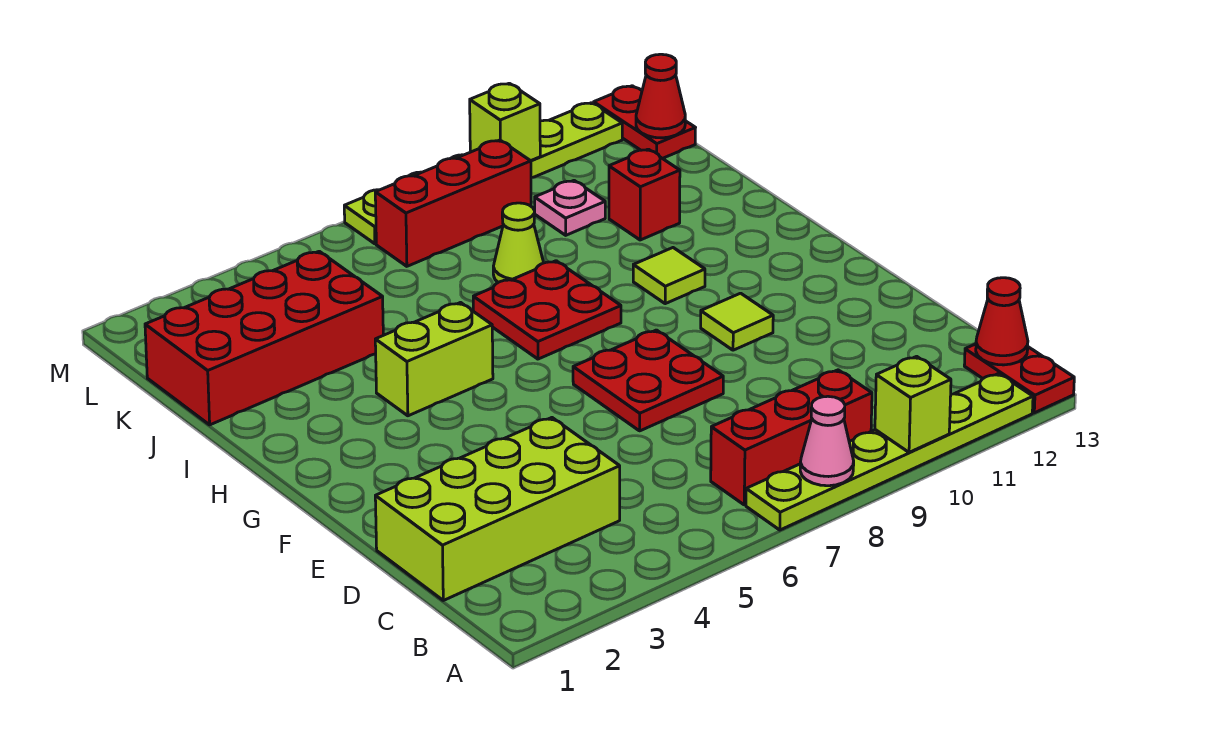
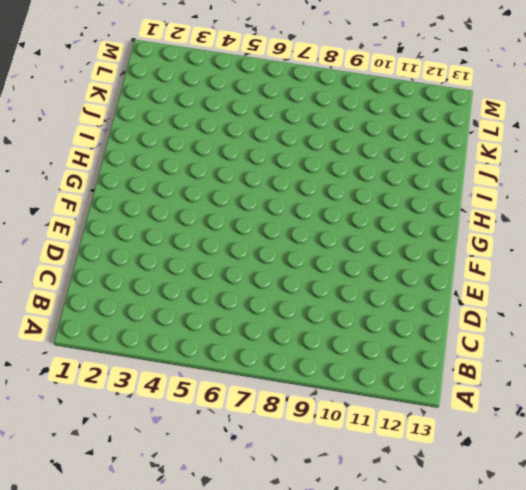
none -> lime plate A7:A12 level 1
none -> red plate A13:B13 level 1
none -> red brick B7:B9 level 1

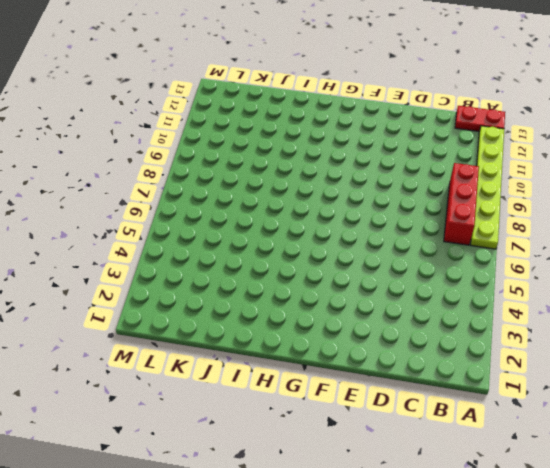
none -> lime brick C1:D4 level 1
none -> red plate E7:F8 level 1
none -> lime tile F10 level 1

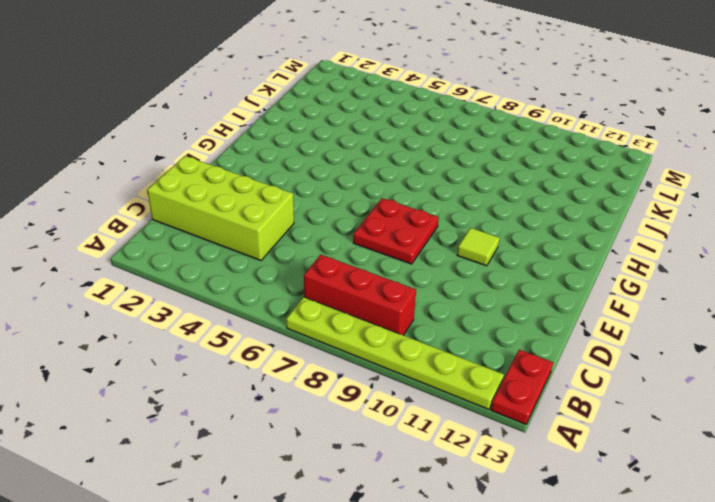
none -> lime brick H4:H5 level 1
none -> red plate H7:I8 level 1
none -> lime tile H10 level 1

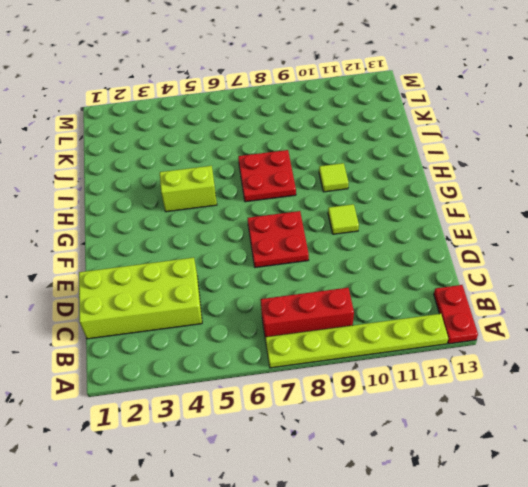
none -> red brick J1:K4 level 1
none -> lime cone J8 level 1
none -> red brick J11 level 1

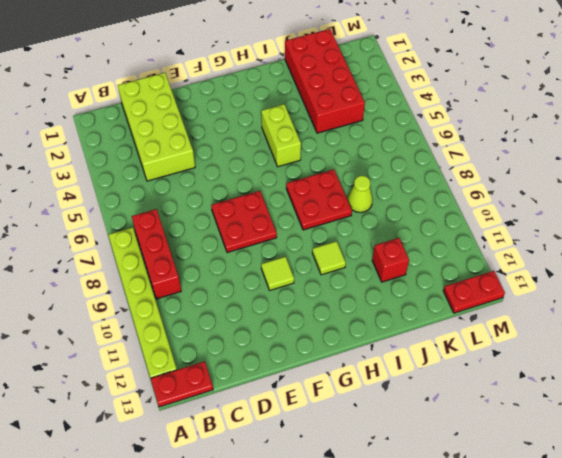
none -> pink plate K10 level 1
none -> red brick L7:L9 level 1
none -> lime plate M7:M12 level 1

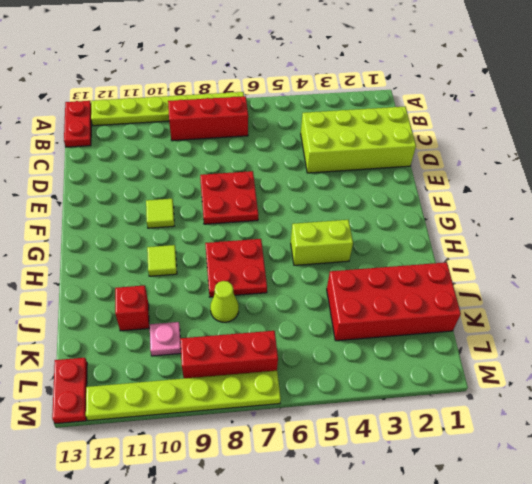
none -> pink cone A8 level 2
none -> lime brick A10 level 2
none -> red cone B13 level 2

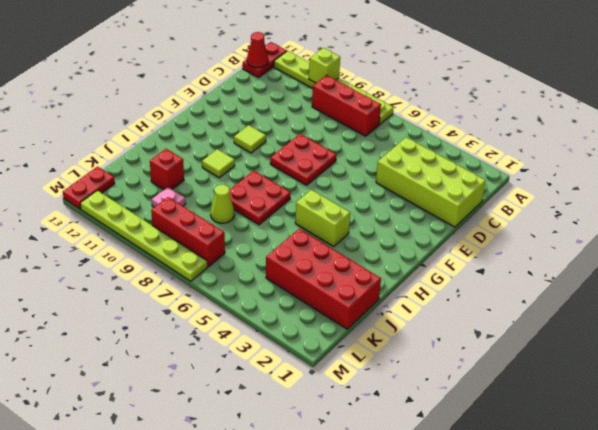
none -> pink cone A8 level 2
none -> red cone L13 level 2
none -> lime brick M10 level 2

